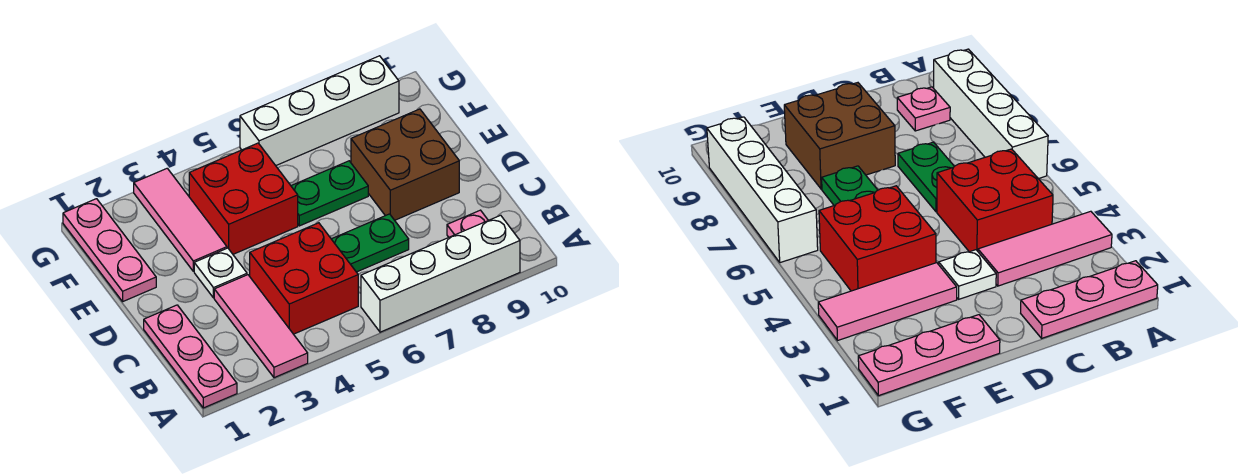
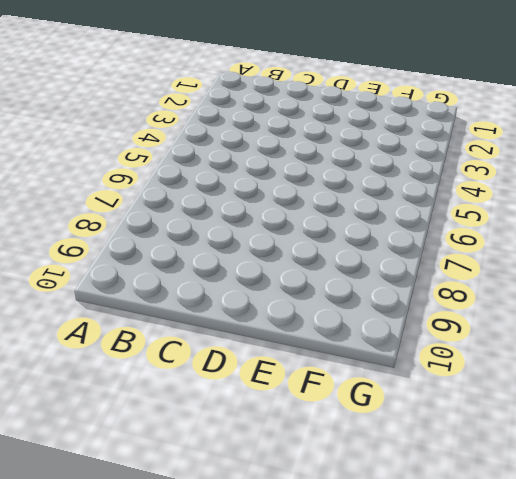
none -> pink plate A1:C1 level 1
none -> pink tile A3:C3 level 1
none -> white brick A6:A9 level 1

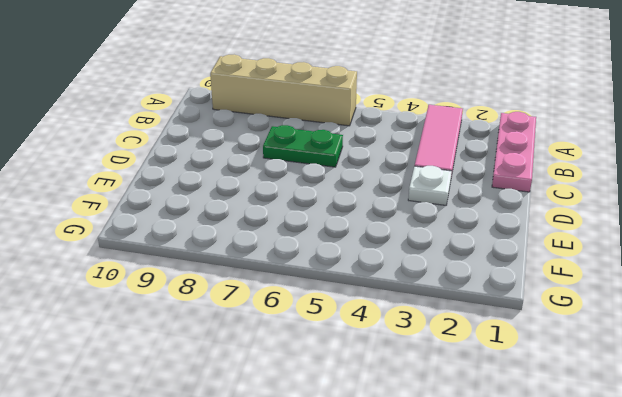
tan brick A6:A9 level 1 -> white brick A6:A9 level 1
none -> red brick B4:C5 level 1
none -> pink plate B9 level 1
none -> brown brick D8:E9 level 1

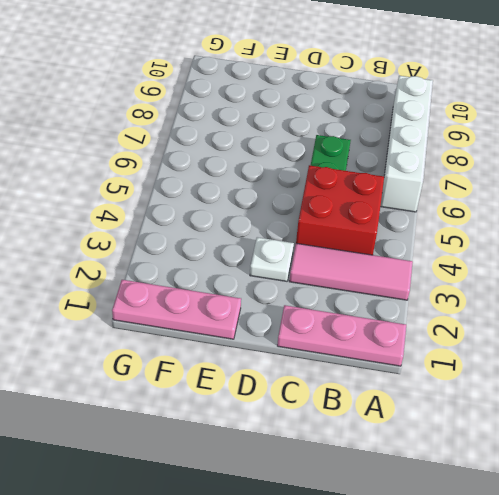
none -> pink plate B9 level 1
none -> brown brick D8:E9 level 1
none -> pink tile E3:G3 level 1

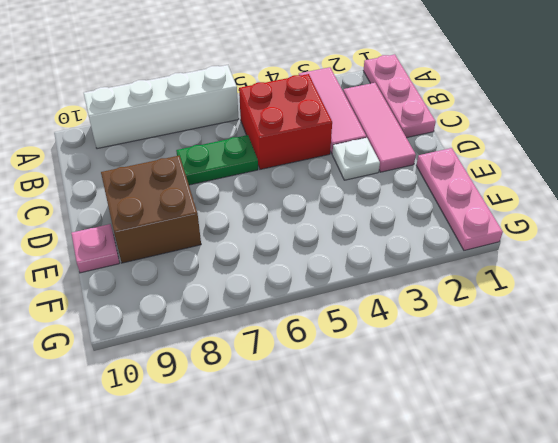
pink tile B2:D2 level 1 -> pink tile E3:G3 level 1
pink plate E10 level 1 -> pink plate B9 level 1
none -> red brick E4:F5 level 1
none -> green plate E6:E7 level 1
none -> white brick G6:G9 level 1

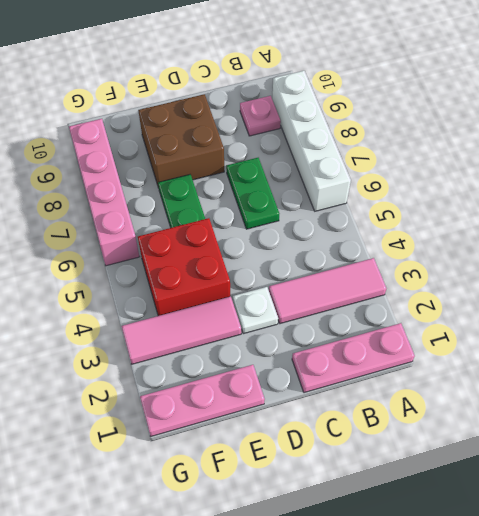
pink brick G6:G9 level 1 -> white brick G6:G9 level 1
none -> red brick B4:C5 level 1

